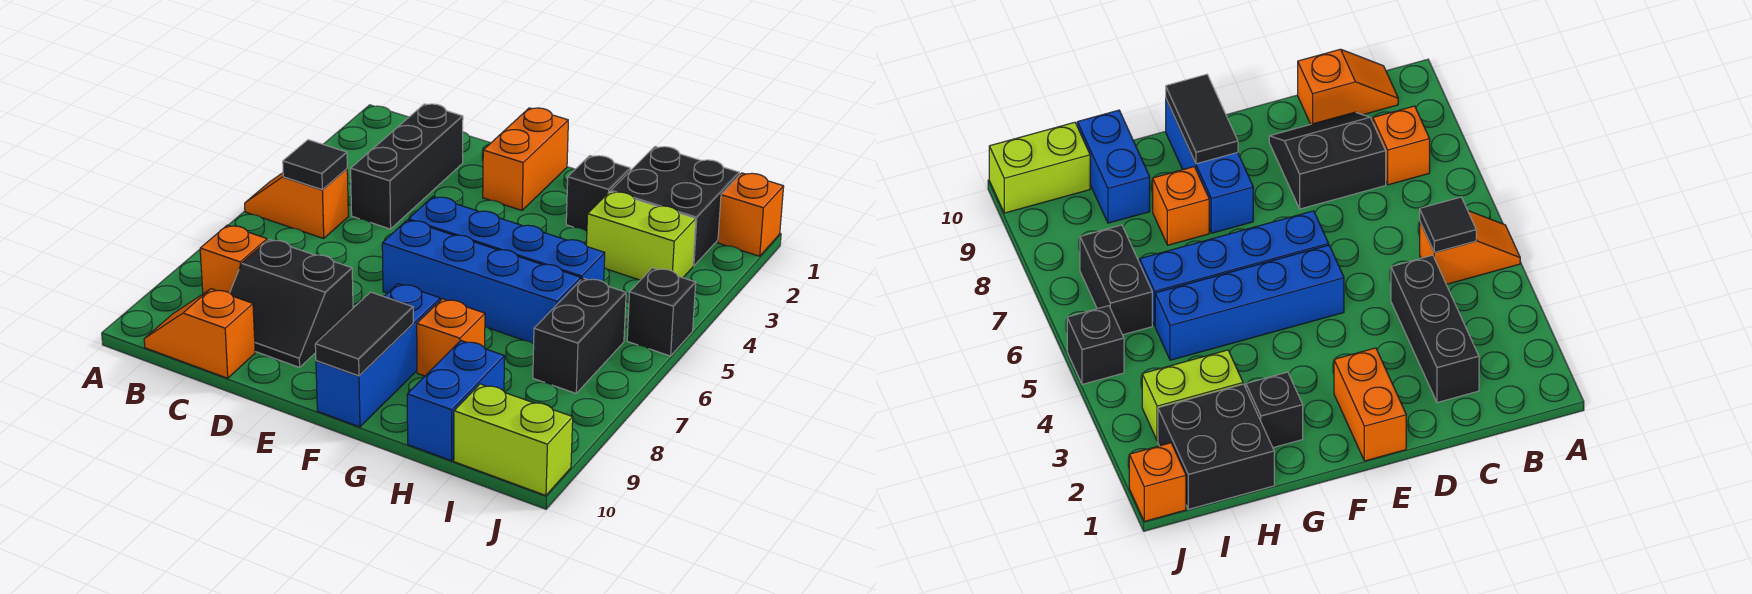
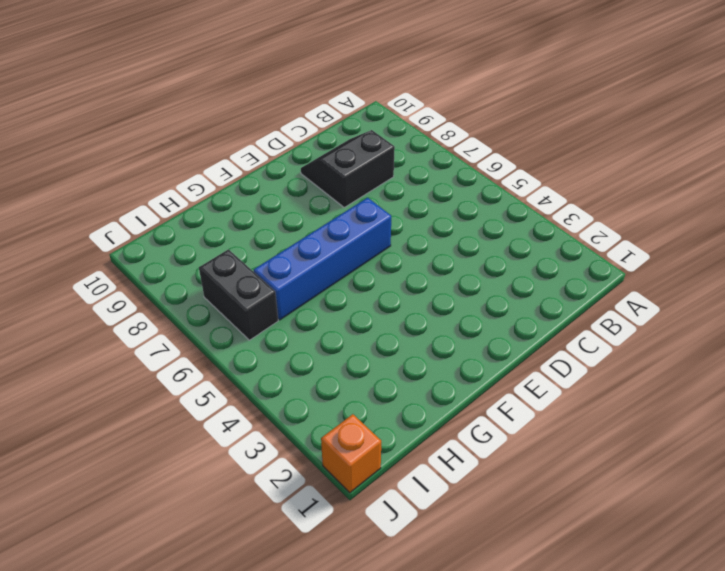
none -> orange slope A5:B5 level 1 top B
none -> orange brick B8 level 1
none -> orange slope B10:C10 level 1 top C

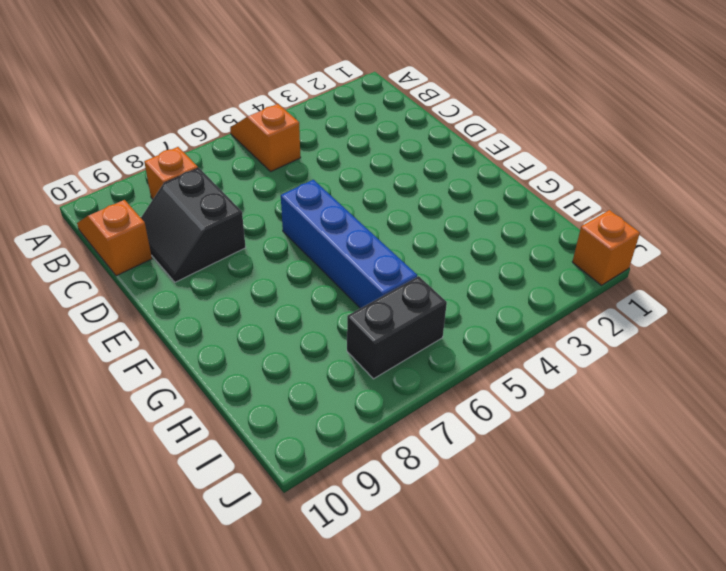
none -> black brick C2:C4 level 1
none -> orange brick E1:E2 level 1
none -> blue brick E5:H5 level 1

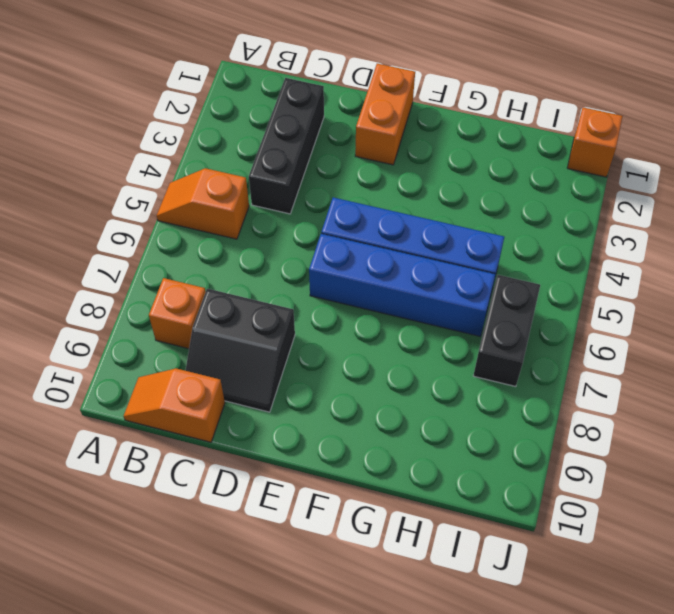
none -> blue brick F8:F10 level 1
none -> black brick G2 level 1
none -> orange brick G8 level 1

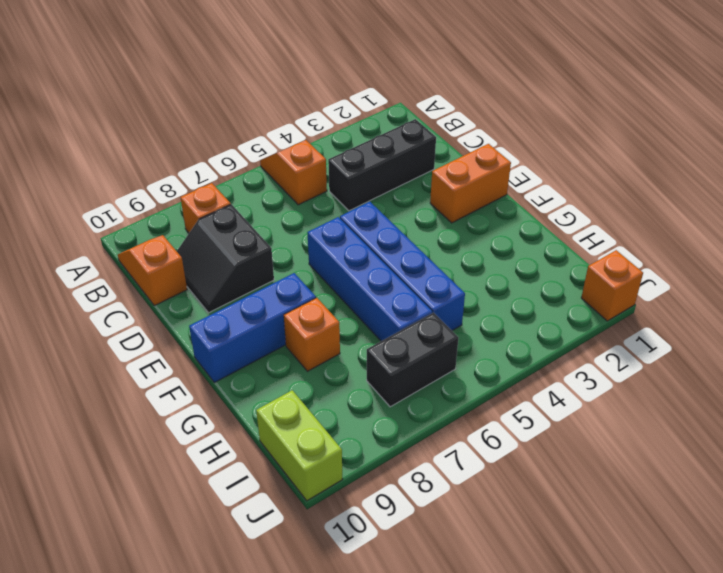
none -> black brick G2 level 1
none -> black brick H1:I2 level 1
none -> lime brick H3:I3 level 1

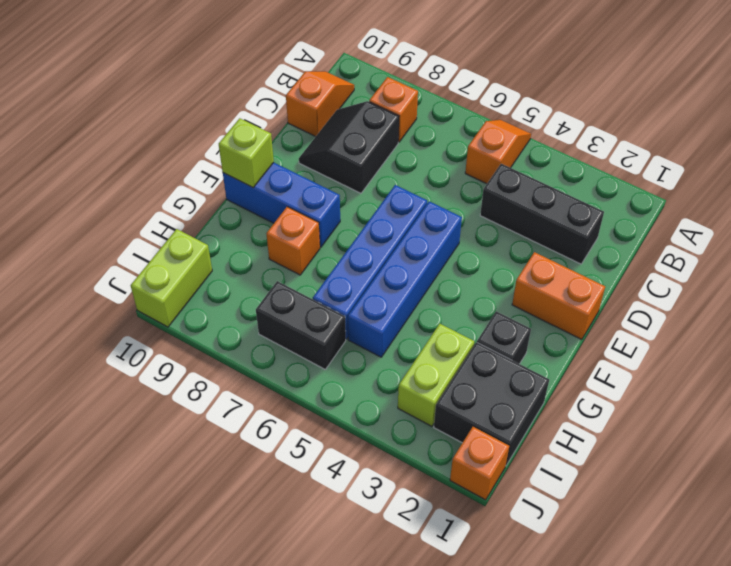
lime brick F10 level 2 -> black tile F9:F10 level 2
none -> blue brick H9:H10 level 1
none -> black brick J5 level 1
none -> black tile B5 level 2

